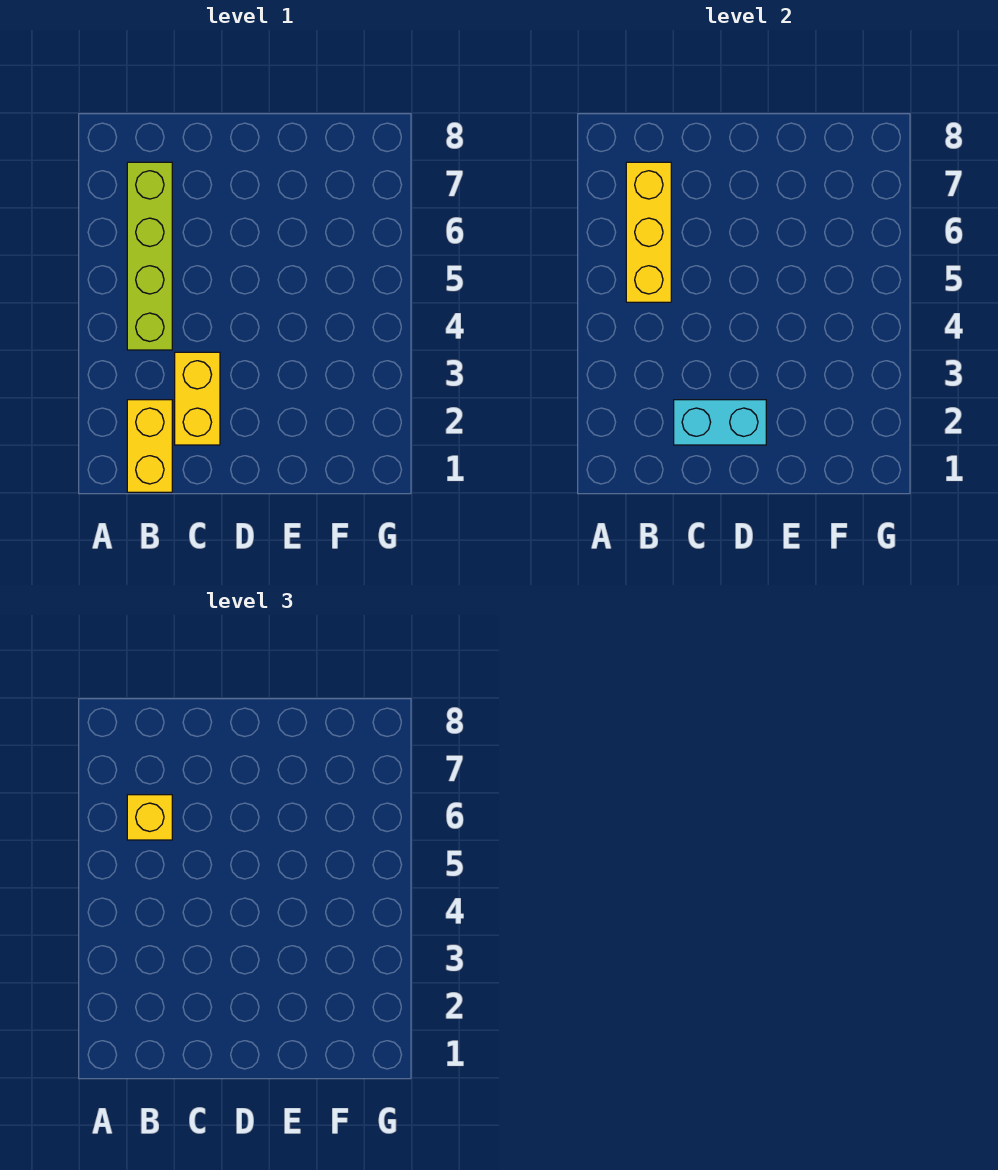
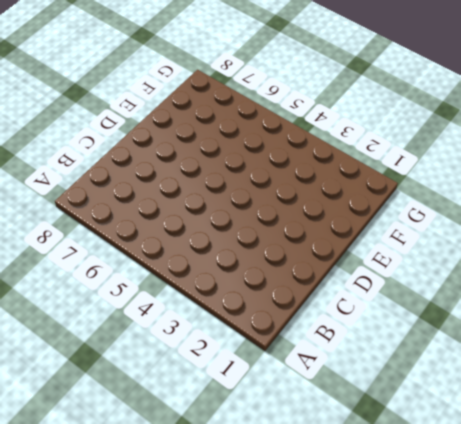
none -> yellow brick B1:B2 level 1
none -> lime brick B4:B7 level 1

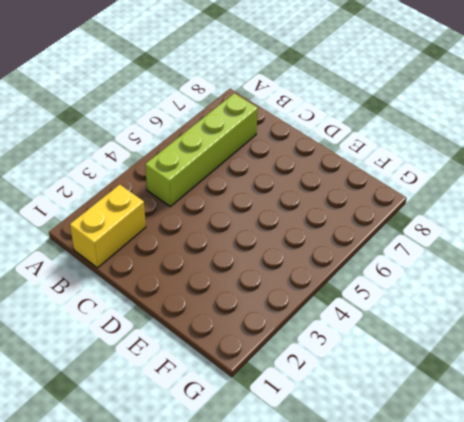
none -> yellow brick C2:C3 level 1
none -> yellow brick B5:B7 level 2

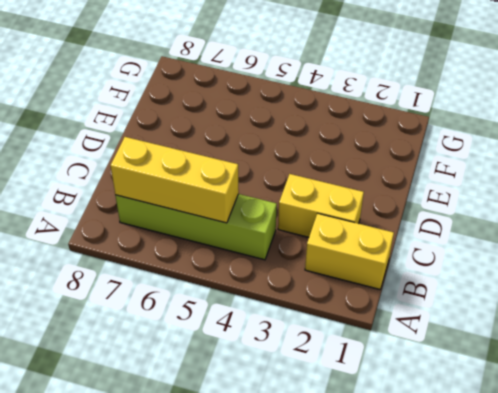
none -> cyan brick C2:D2 level 2
none -> yellow brick B6 level 3

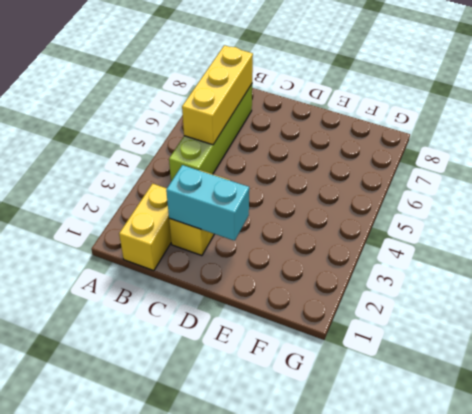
none -> yellow brick B6 level 3

